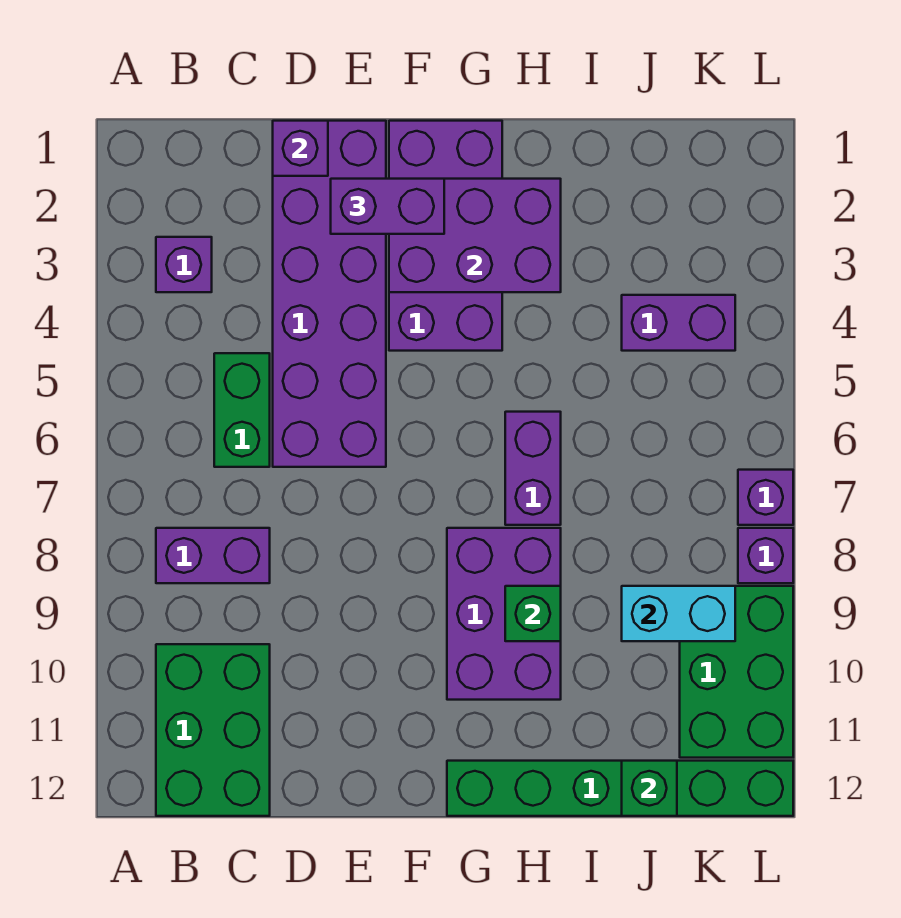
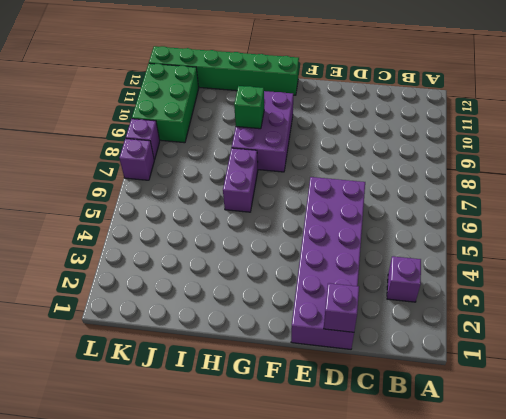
none -> purple brick B8:C8 level 1
none -> green brick B10:C12 level 1
none -> green brick C5:C6 level 1

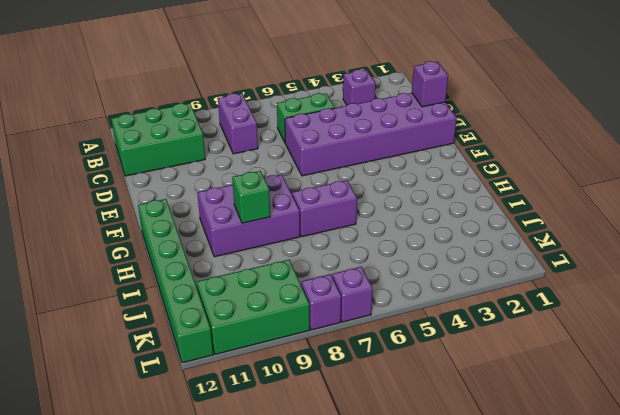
none -> purple brick F1:G4 level 1
none -> purple brick J4:K4 level 1
none -> purple brick F2:H3 level 2

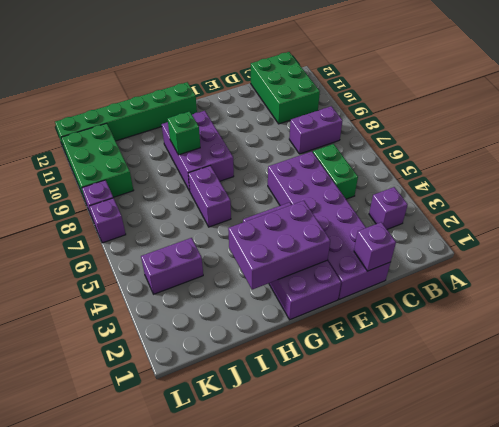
none -> cyan brick J9:K9 level 2
none -> green brick J12 level 2
none -> purple brick E2:F2 level 3

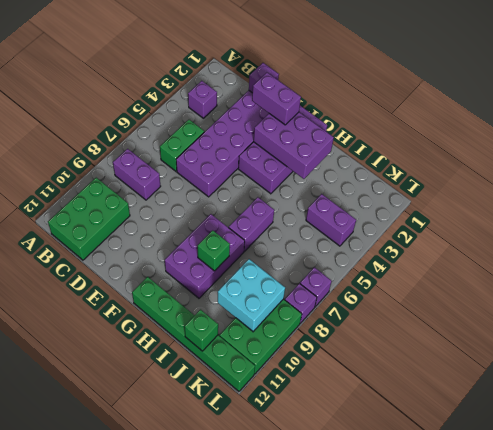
cyan brick J9:K10 level 2 -> cyan brick J9:K9 level 2

